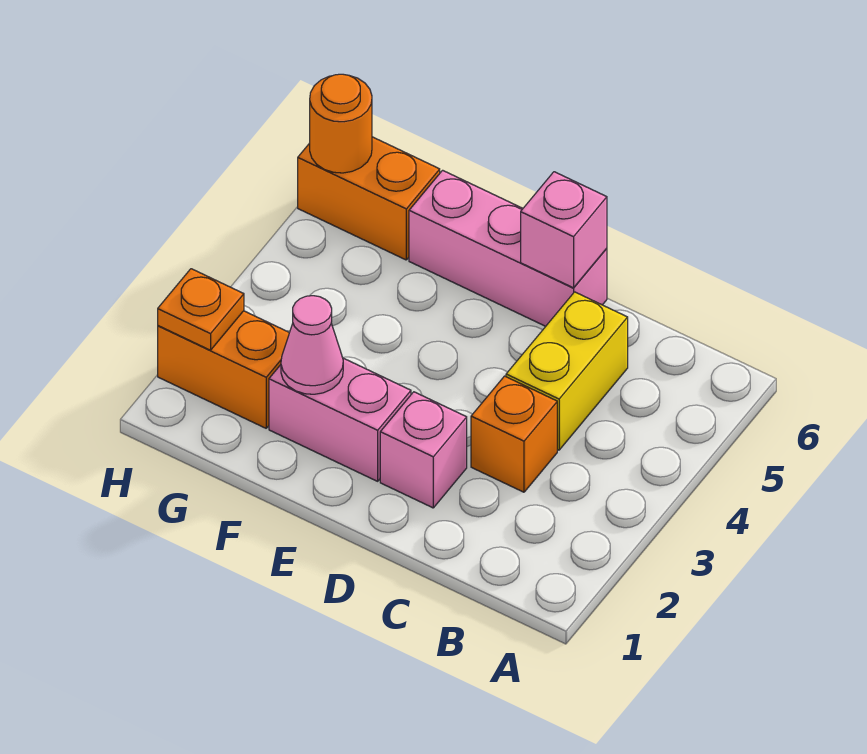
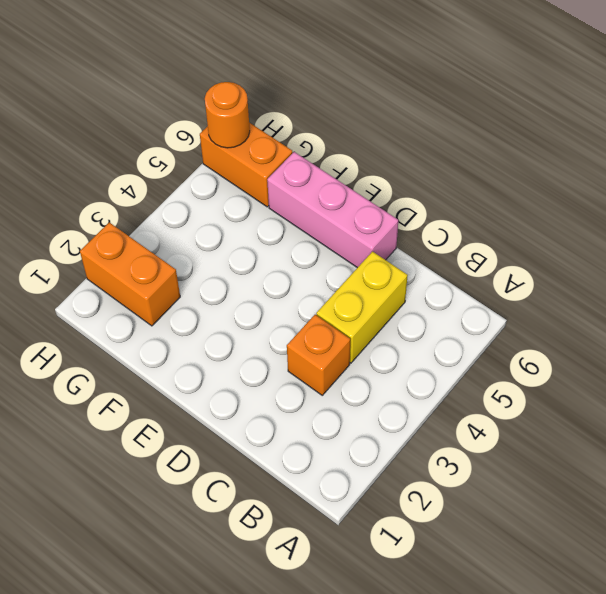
none -> pink brick D2 level 1
none -> pink brick E2:F2 level 1

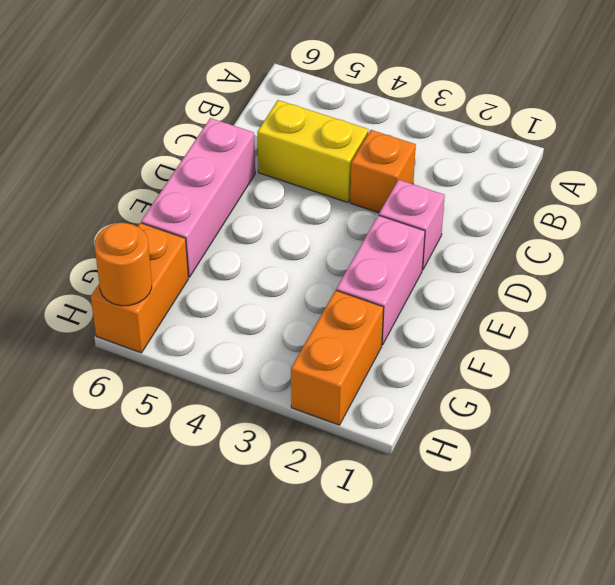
none -> pink brick D6 level 2
none -> pink cone F2 level 2

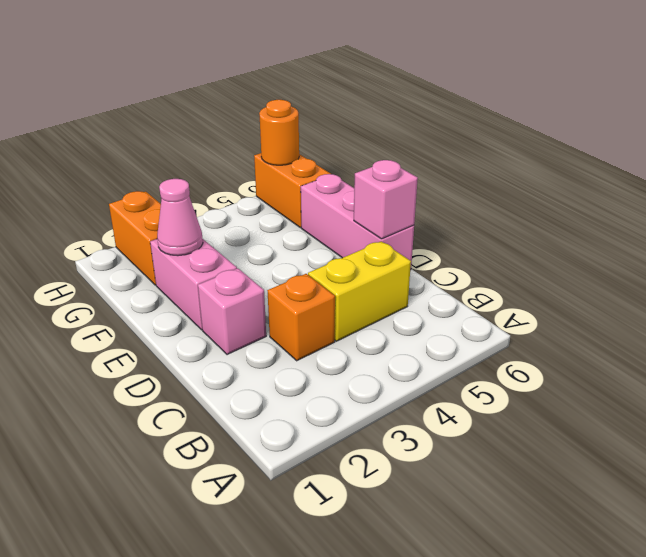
none -> orange plate H2 level 2

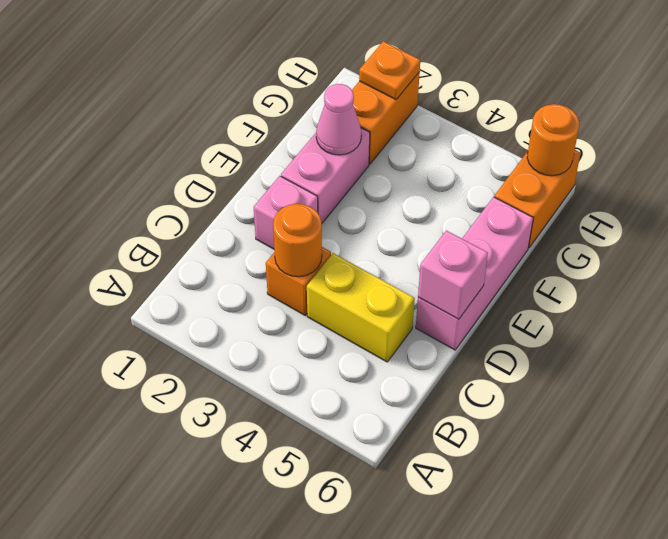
orange round brick C3 level 2 -> none

